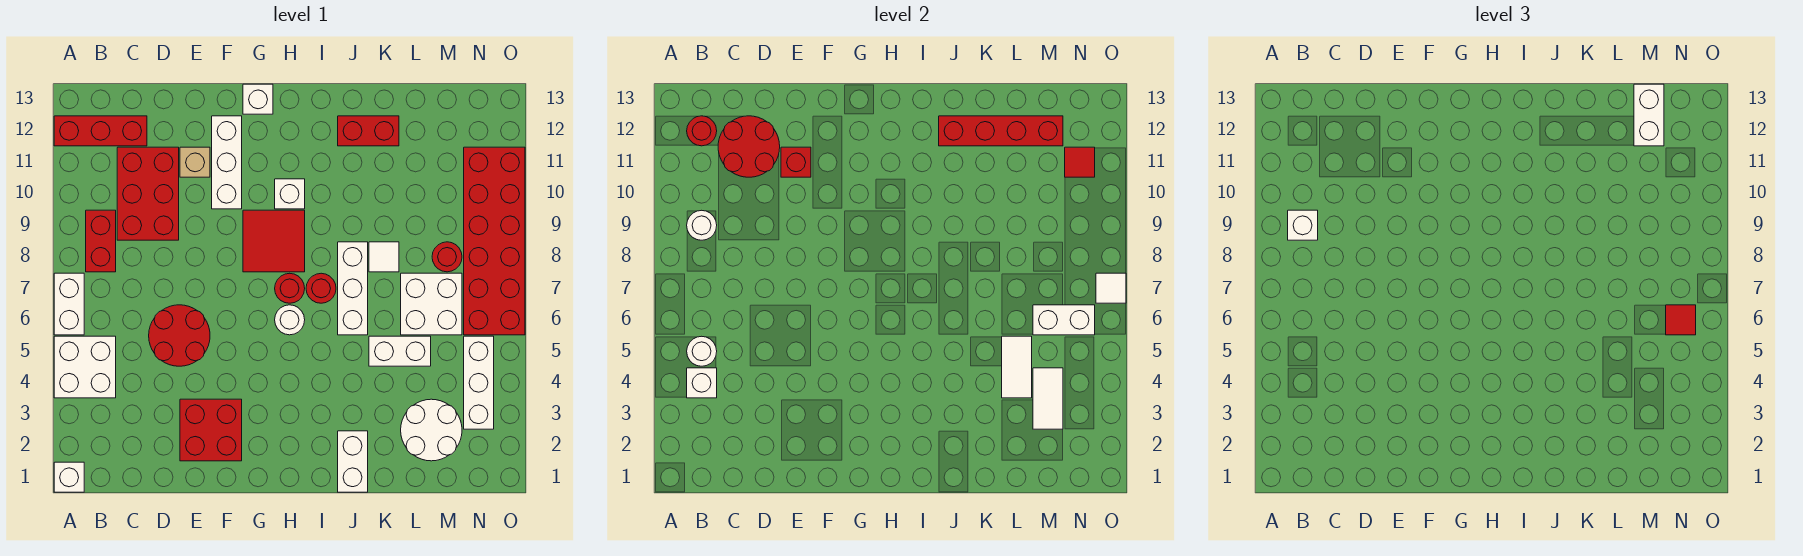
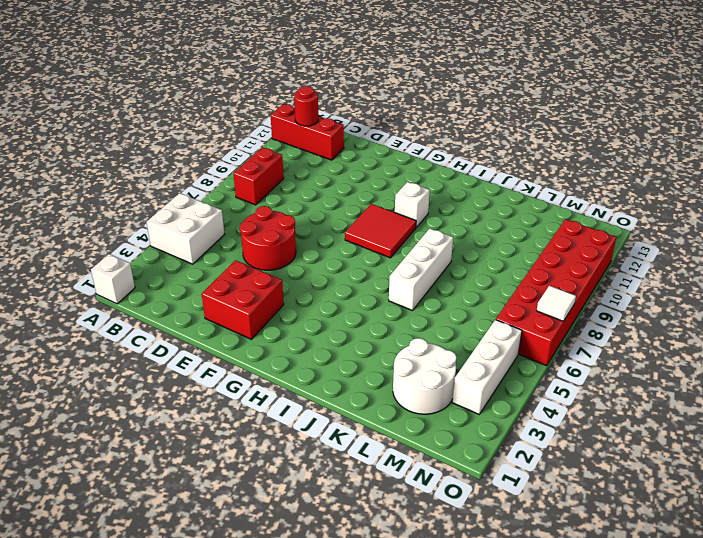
none -> white brick A6:A7 level 1
none -> red brick C9:D11 level 1
none -> tan brick E11 level 1
none -> white brick F10:F12 level 1

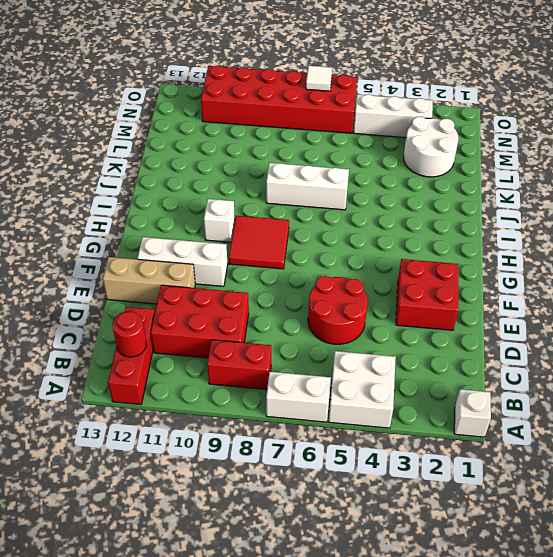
tan brick E11:E13 level 1 -> tan brick E11 level 1
none -> white brick G13 level 1
none -> white round brick H6 level 1
none -> red round brick H7 level 1
none -> red round brick I7 level 1

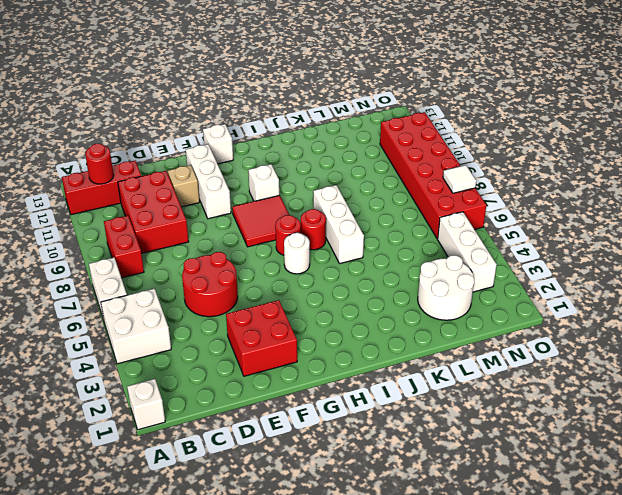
none -> white brick J1:J2 level 1
none -> red brick J12:K12 level 1
none -> white brick K5:L5 level 1
none -> white tile K8 level 1

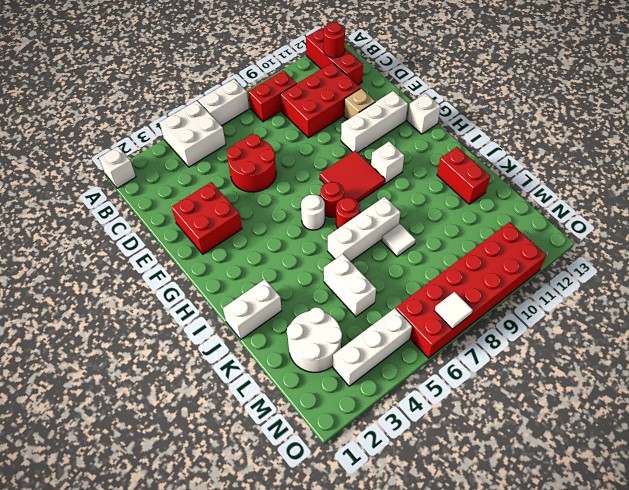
none -> white brick L6:M7 level 1
none -> red round brick M8 level 1
none -> white brick B4 level 2
none -> white round brick B5 level 2

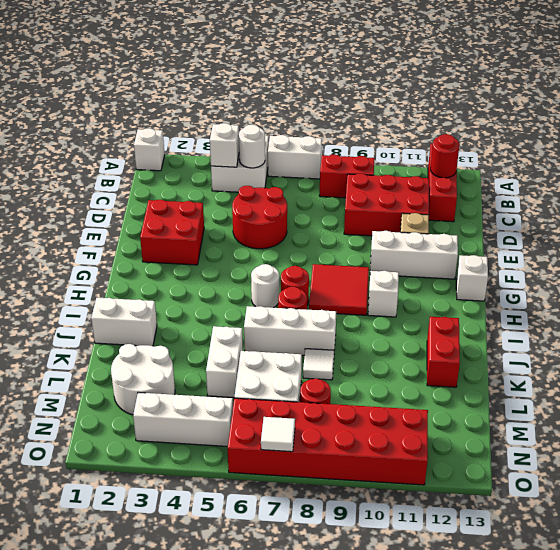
none -> white round brick B9 level 2
none -> red round brick C11:D12 level 2
none -> red brick E11 level 2
none -> red brick J12:M12 level 2

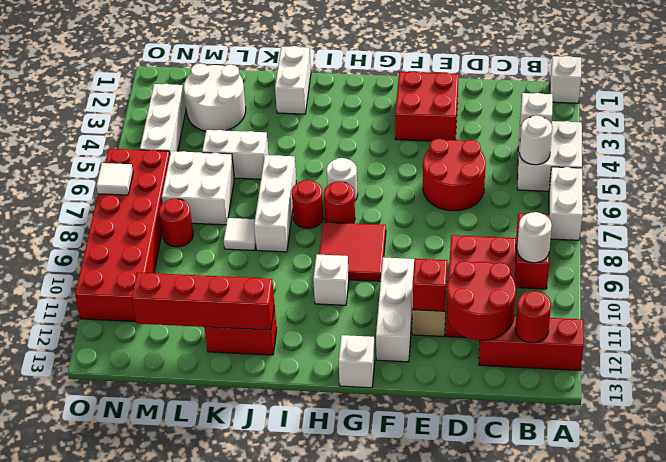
none -> white tile L4:L5 level 2
none -> white tile M3:M4 level 2
none -> white brick M6:N6 level 2
none -> red tile N11 level 2

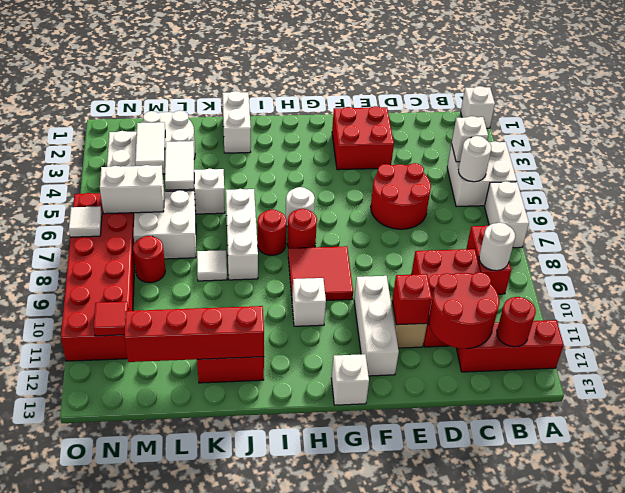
none -> white brick B9 level 3
none -> white brick M12:M13 level 3
none -> red tile N6 level 3

